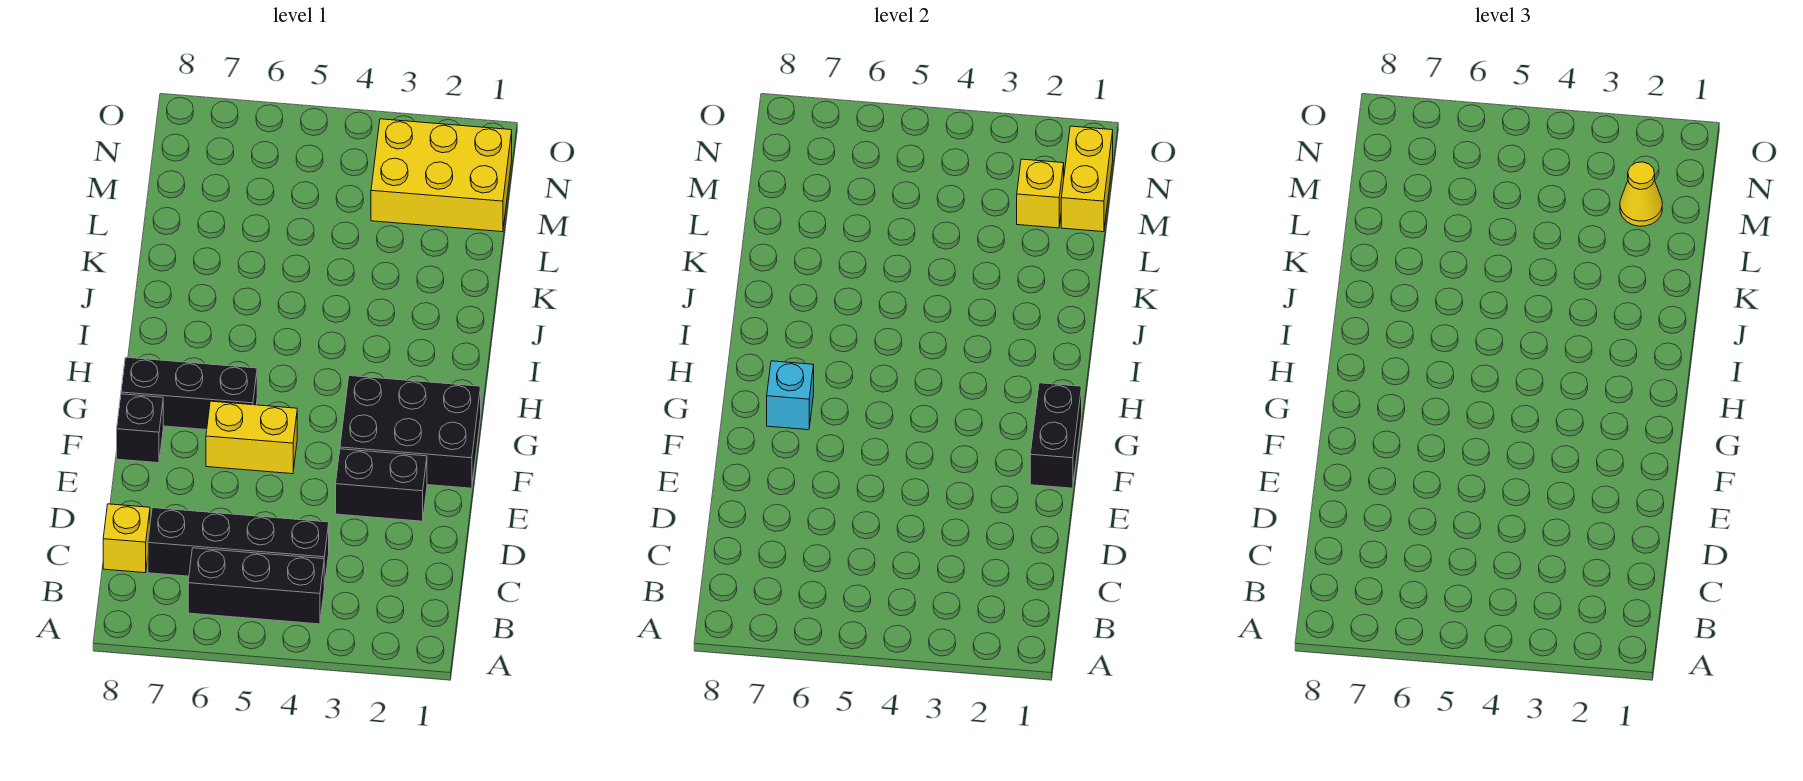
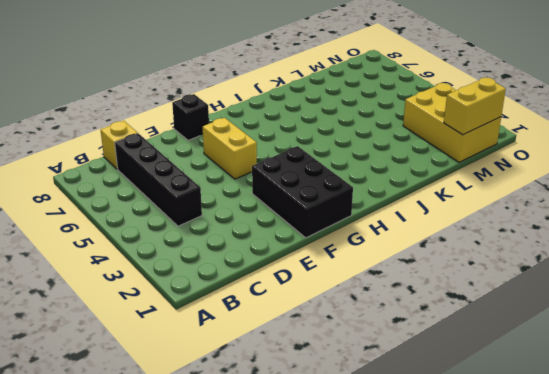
none -> black brick B4:B6 level 1
none -> black brick E2:E3 level 1
none -> black brick G6:G8 level 1

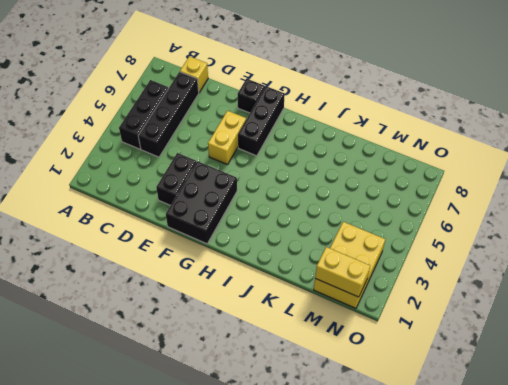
none -> black brick F1:G1 level 2
none -> cyan brick G7 level 2
none -> yellow brick M2 level 2

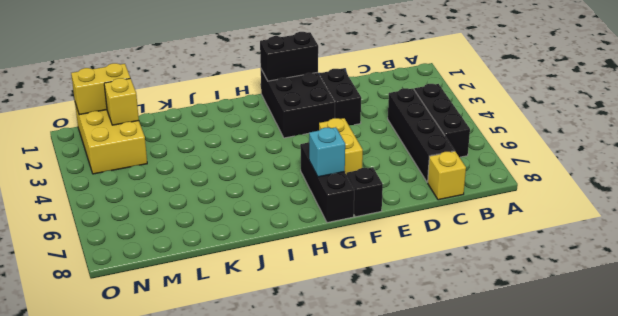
none -> yellow cone M2 level 3

